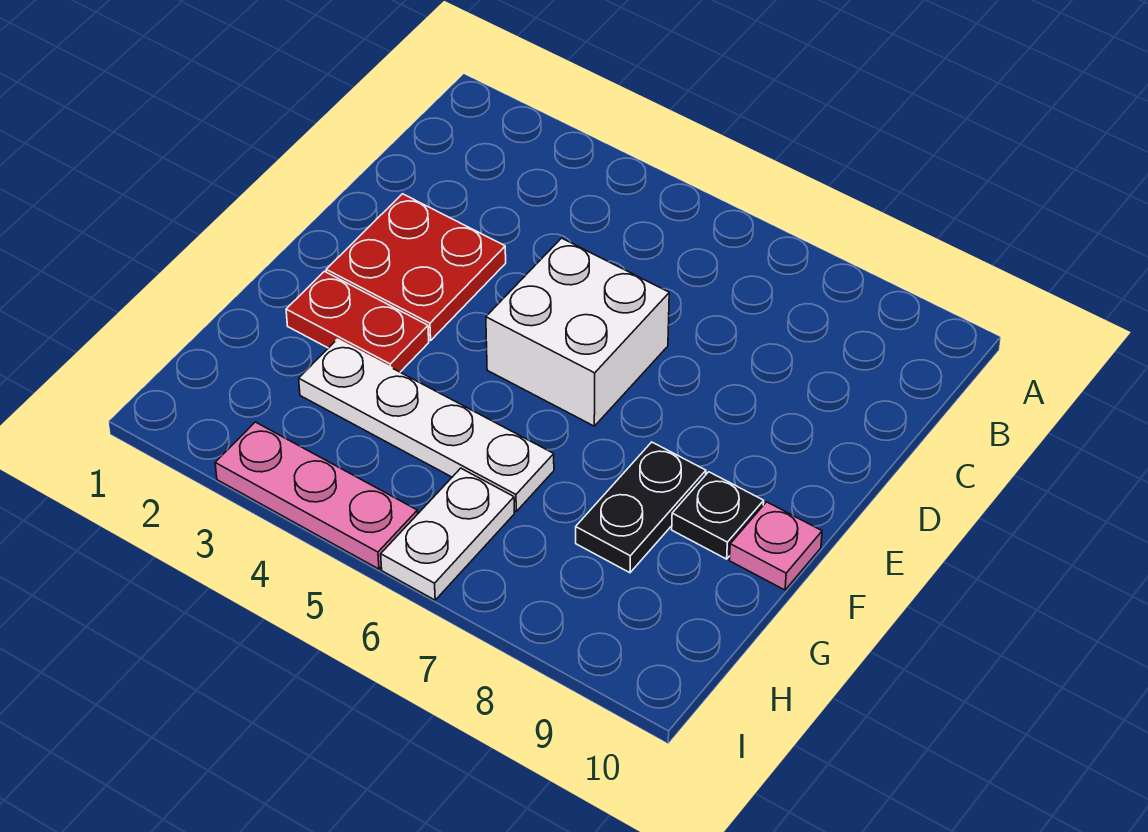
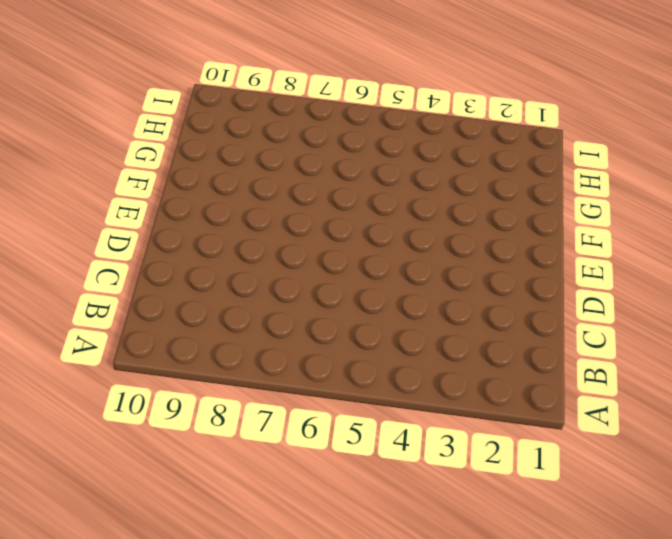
none -> red plate D2:E3 level 1
none -> white brick D5:E6 level 1

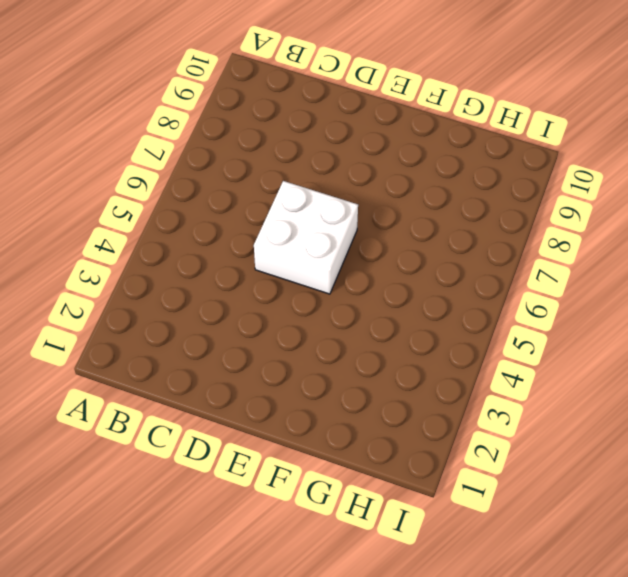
none -> red plate D2:E3 level 1
none -> red plate F2:F3 level 1

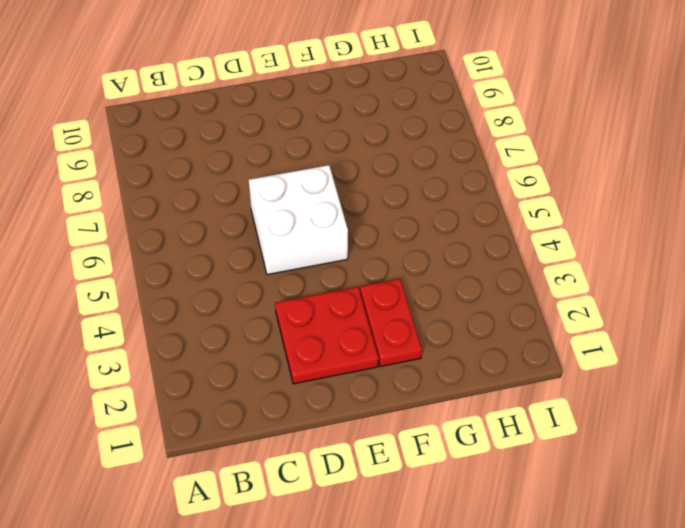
none -> black plate F8:G8 level 1
none -> black plate F9 level 1

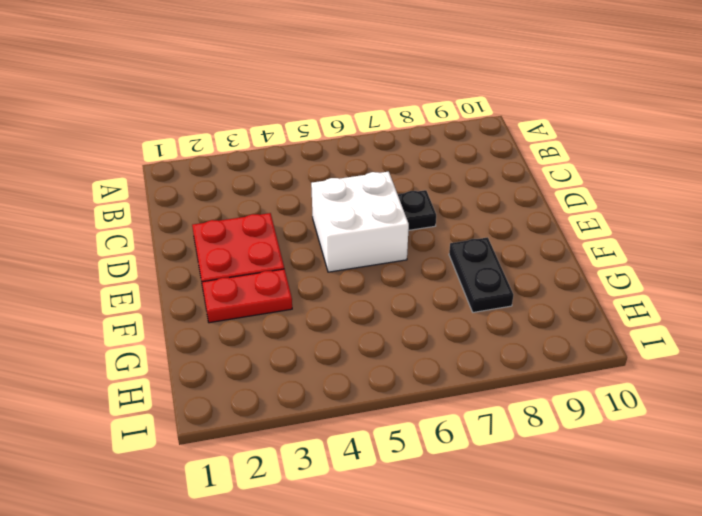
black plate D7 level 1 -> black plate F9 level 1
none -> pink plate F10 level 1
none -> white plate G3:G6 level 1

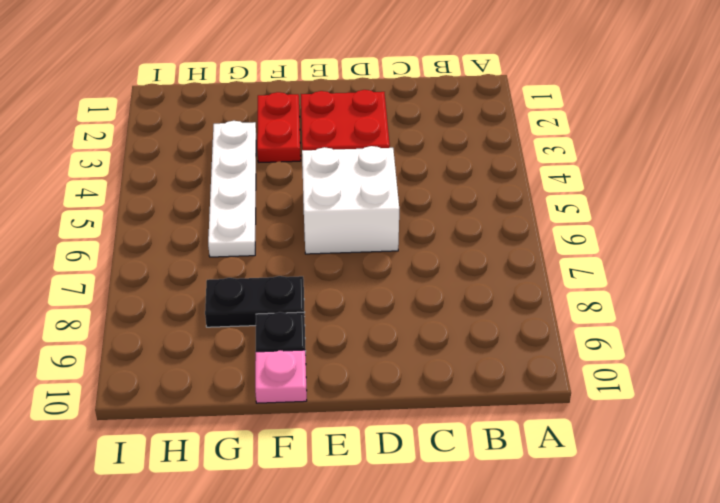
none -> white plate H6:I6 level 1
none -> pink plate I3:I5 level 1

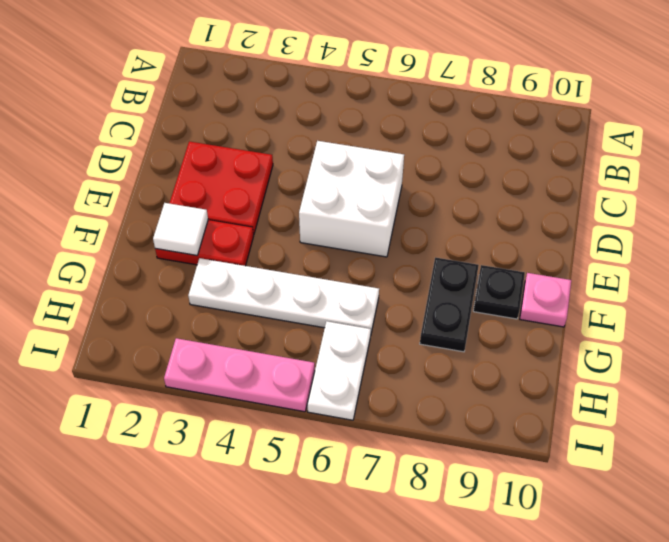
white tile F2 level 2 -> none

